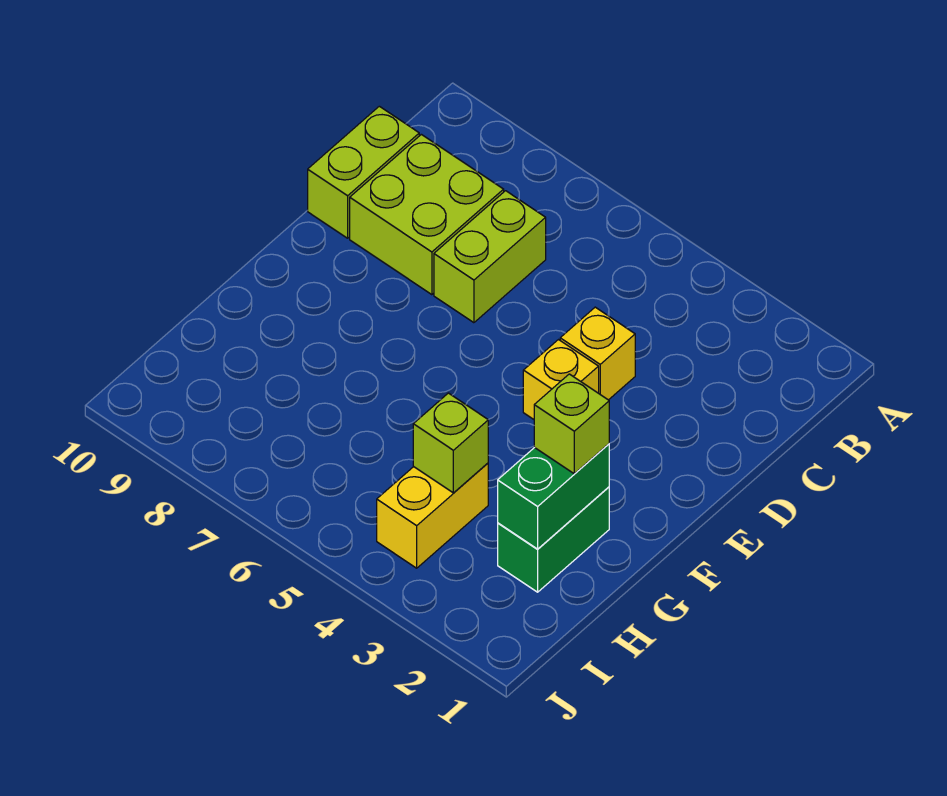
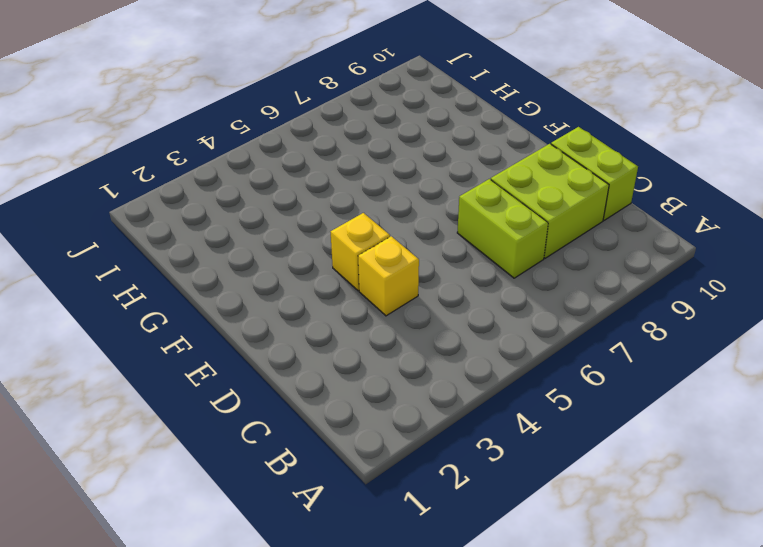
none -> green brick G2:H2 level 1
none -> yellow brick H4:I4 level 1

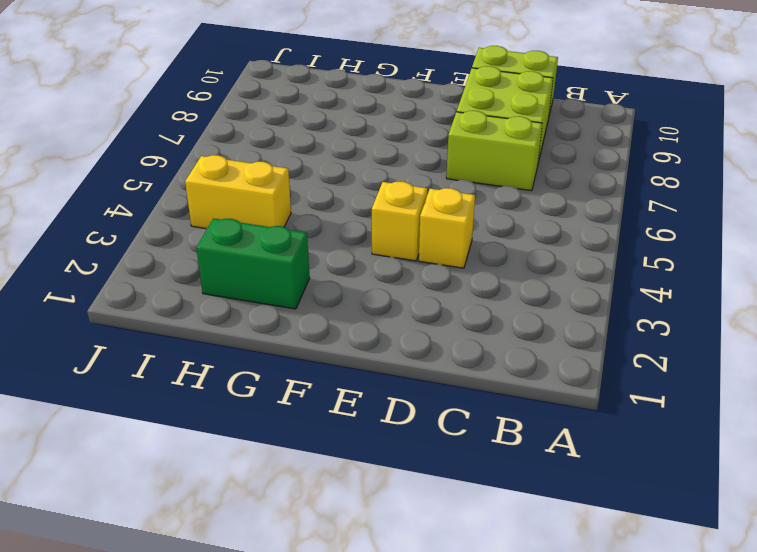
none -> green brick G2:H2 level 2
none -> lime brick H4 level 2

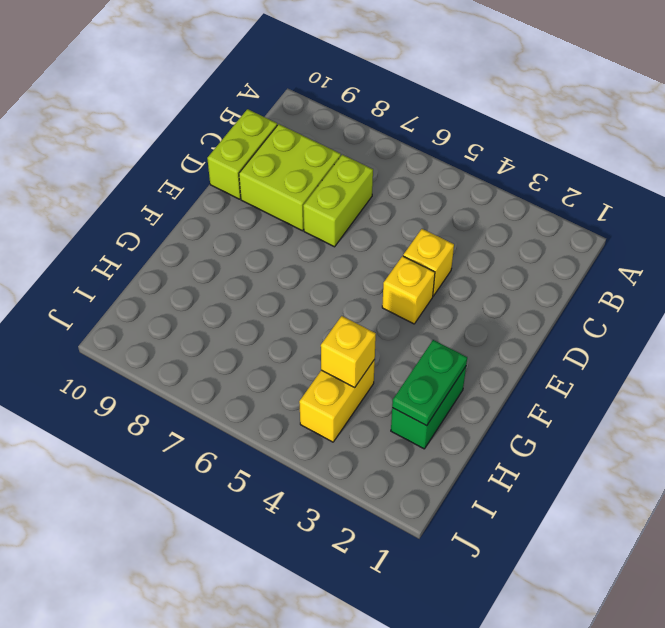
green plate G2:H2 level 2 -> green brick G2:H2 level 2
yellow brick H4 level 2 -> lime brick H4 level 2
none -> lime brick G2 level 3

